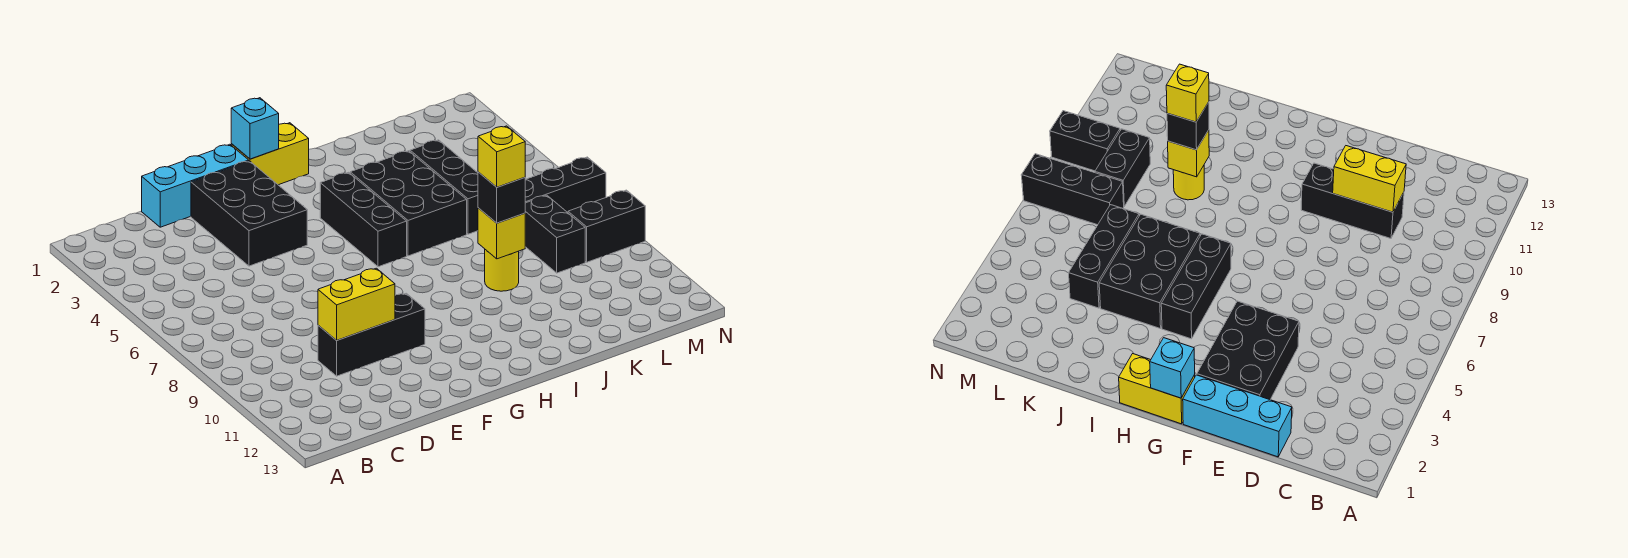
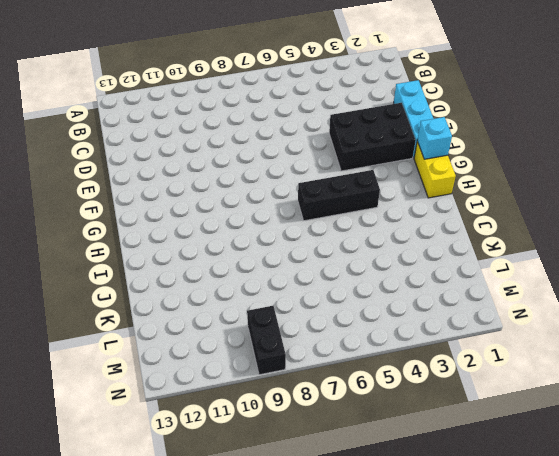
none -> black brick D10:F10 level 1
none -> black brick I4:J6 level 1
none -> yellow round brick J9 level 1

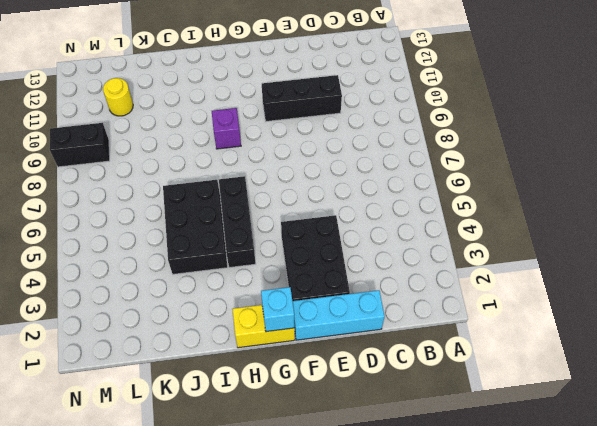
purple brick H9 level 1 -> none
yellow round brick L11 level 1 -> yellow round brick J9 level 1
none -> black brick K4:K6 level 1
none -> black brick L7:N7 level 1
none -> black brick L8:L9 level 1

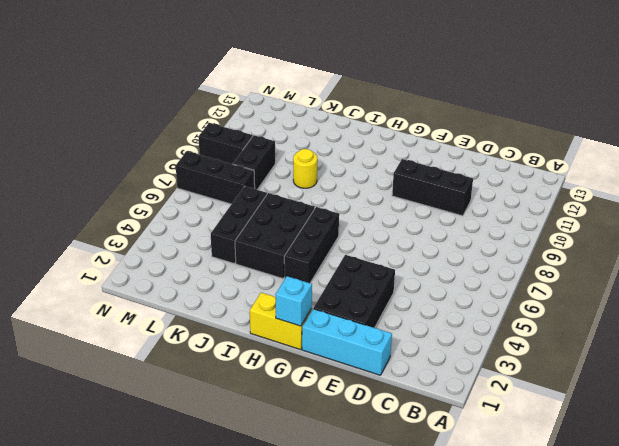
none -> yellow brick D10:E10 level 2
none -> yellow brick J9 level 2
none -> black brick J9 level 3

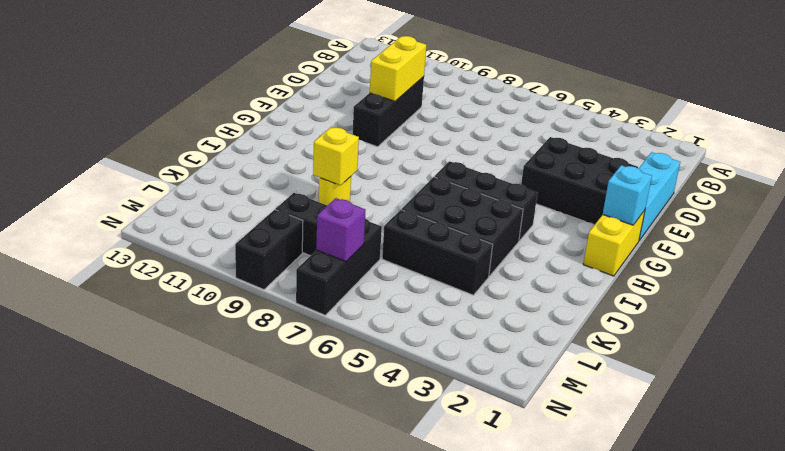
purple brick M7 level 2 -> none
none -> black brick J9 level 3
none -> yellow brick J9 level 4

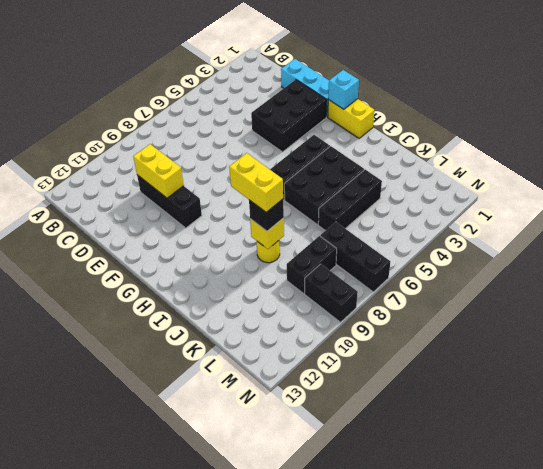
yellow brick I9:J9 level 4 -> yellow brick J9 level 4

